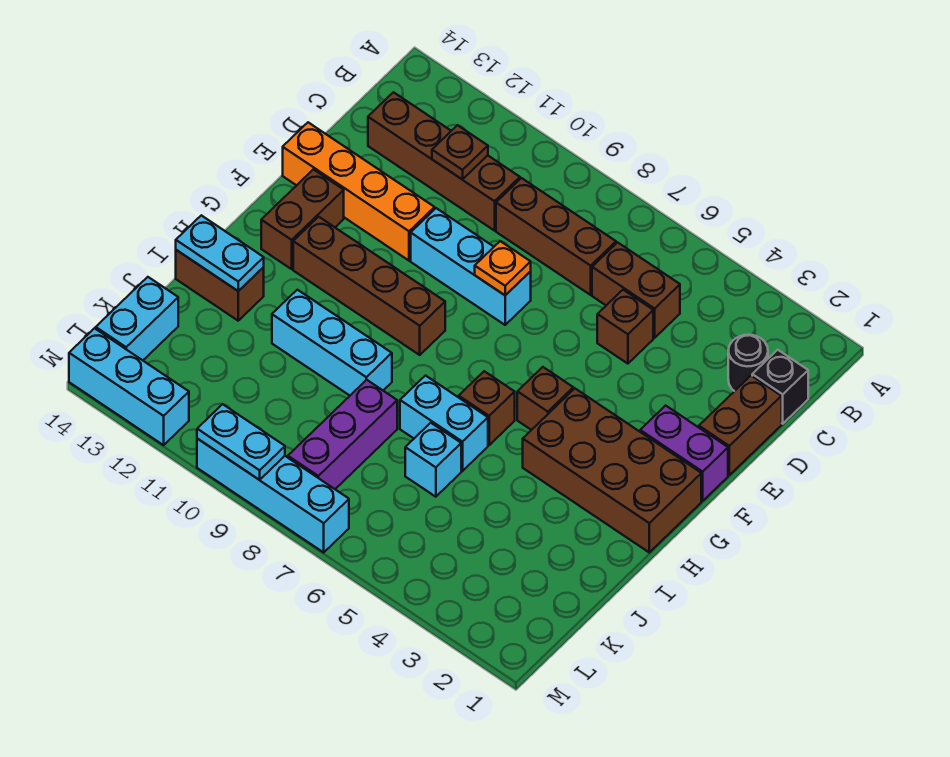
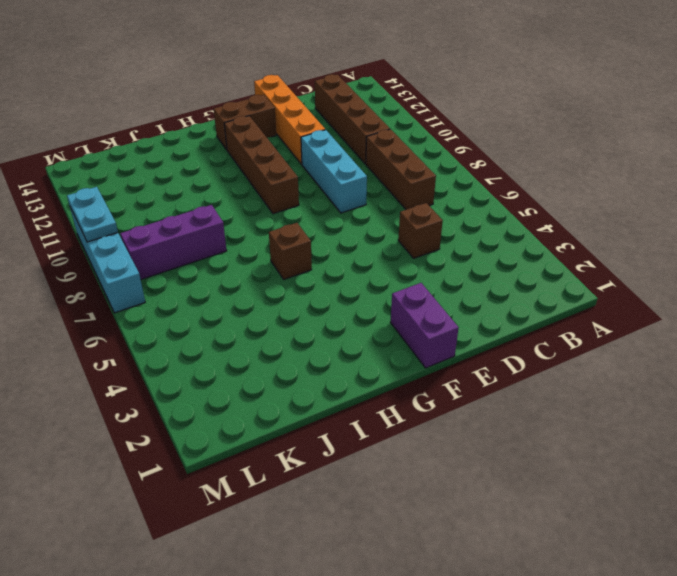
none -> black brick C1 level 1
none -> black round brick C2 level 1
none -> brown brick C5:C6 level 1

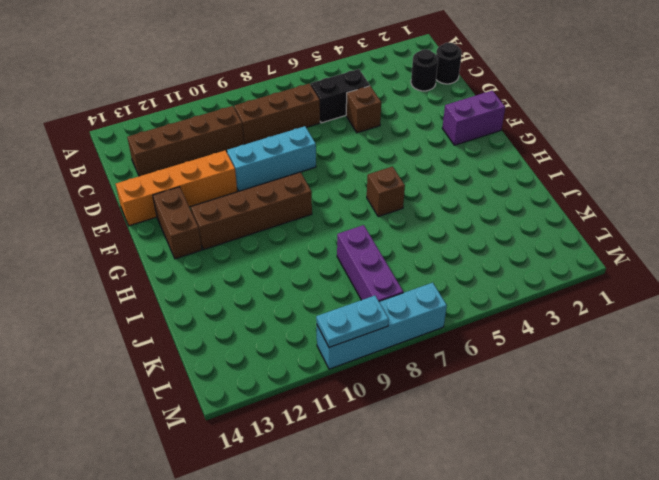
black round brick C1 level 1 -> black brick C1 level 1
black brick C5:C6 level 1 -> brown brick C5:C6 level 1
none -> brown brick D1:E1 level 1
none -> brown brick G1:H4 level 1
none -> brown brick G5 level 1

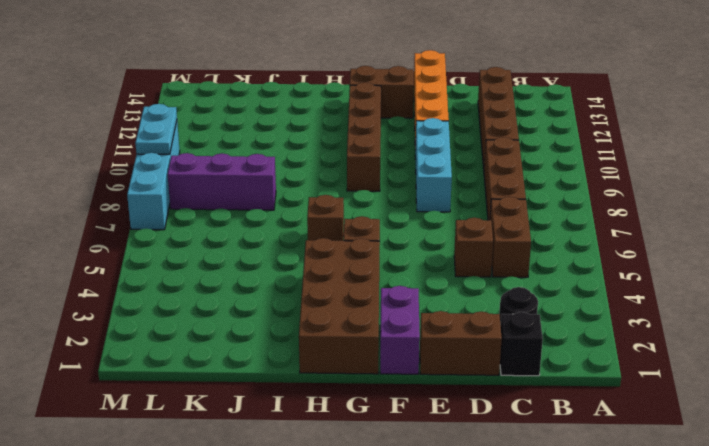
none -> cyan brick I6:I7 level 1
none -> cyan brick I9:I11 level 1
none -> brown brick I13:I14 level 1

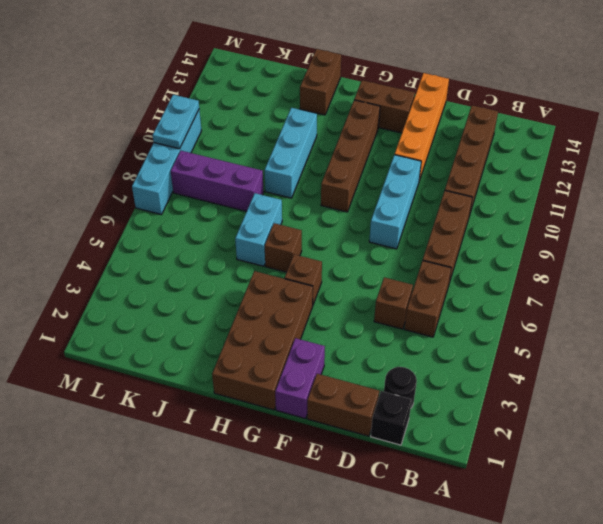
none -> cyan brick J6 level 1
none -> cyan brick K14:L14 level 1
none -> cyan brick M12:M14 level 1

